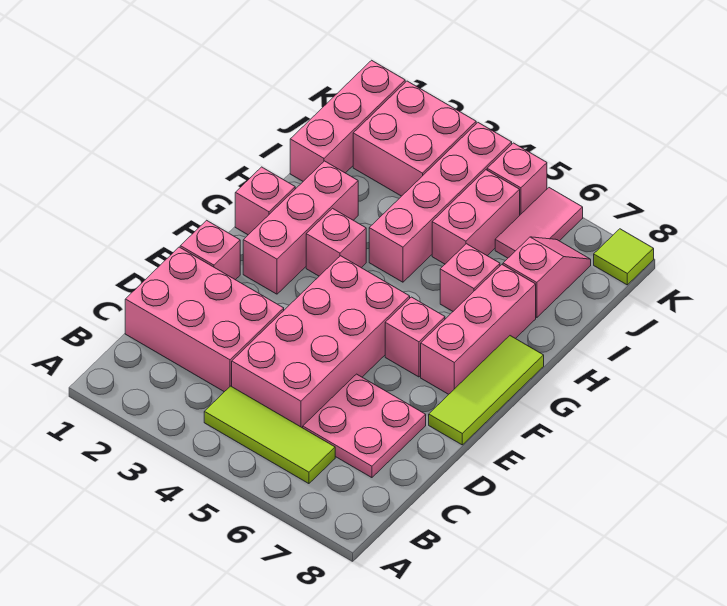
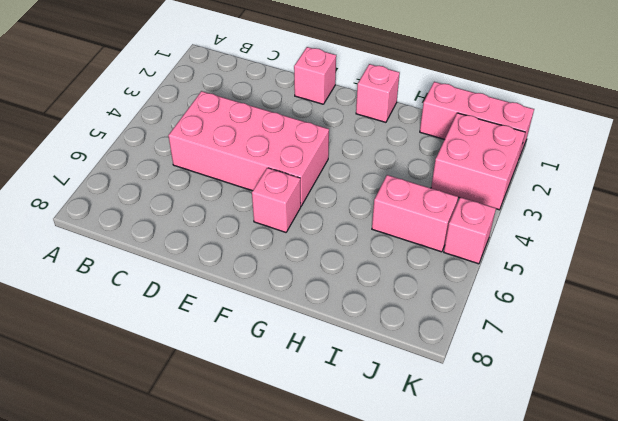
none -> lime tile B4:B6 level 1
none -> pink brick C1:D3 level 1
none -> pink plate C6:D7 level 1

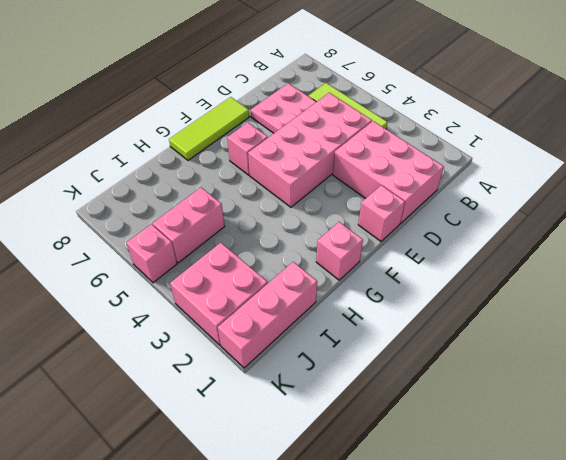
none -> pink brick F2:H2 level 1
none -> pink brick F7:H7 level 1
none -> pink brick G3 level 1

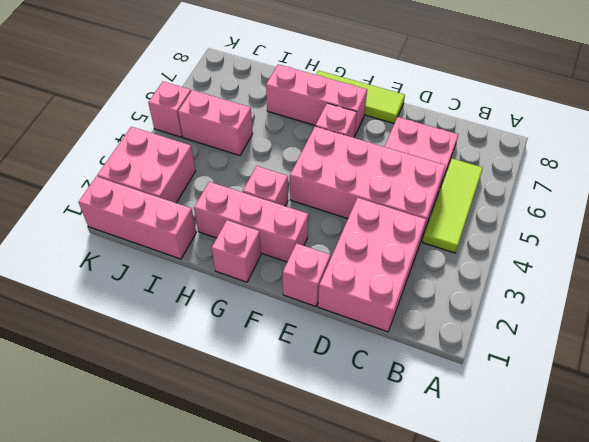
none -> pink brick H4:K4 level 1
none -> pink brick H6 level 1
none -> pink slope I7:J7 level 1 top I

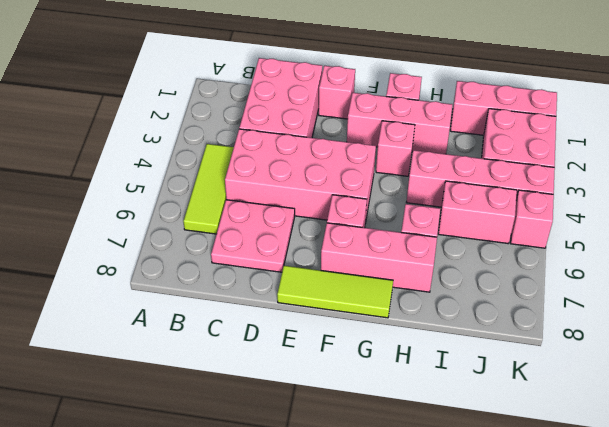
none -> pink slope I7:J7 level 1 top I
none -> pink tile J6:K6 level 1
none -> lime tile K8 level 1

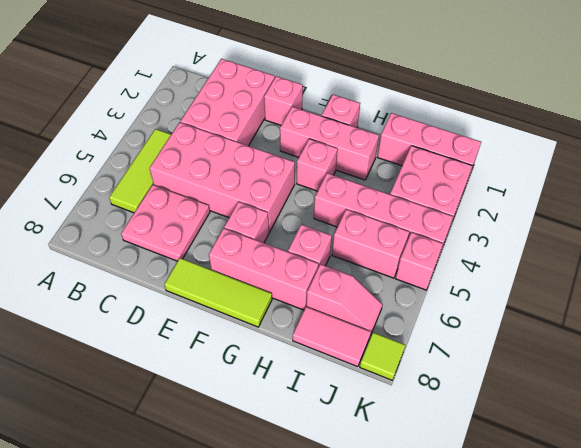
pink tile I8:J8 level 1 -> pink tile J6:K6 level 1

